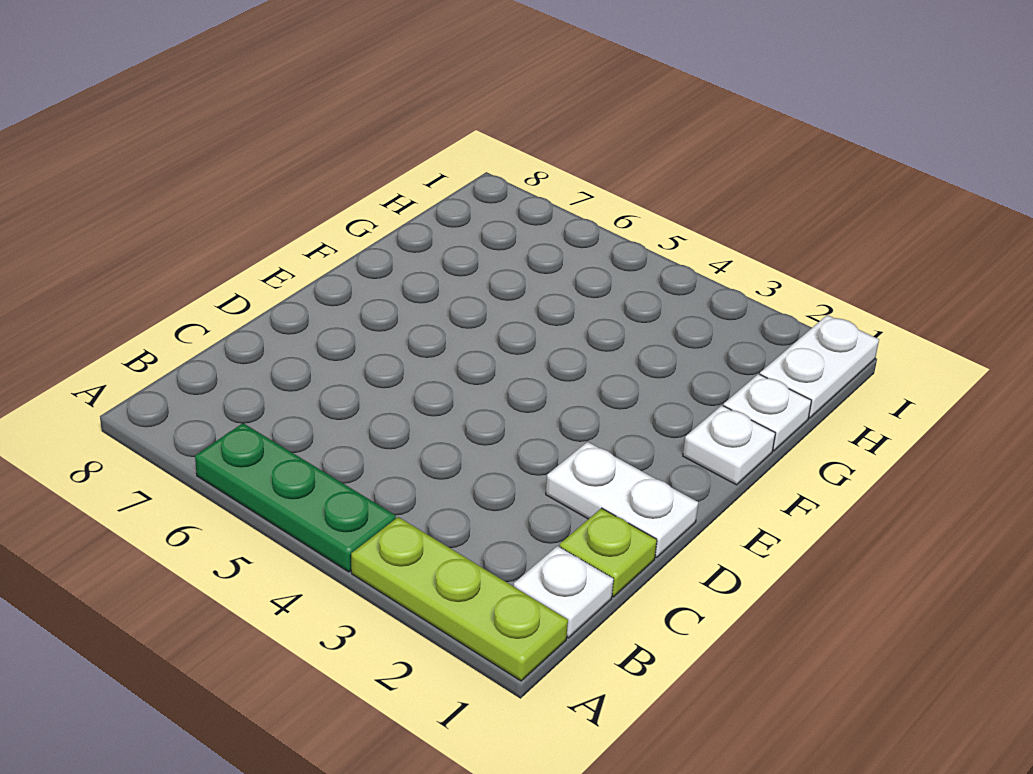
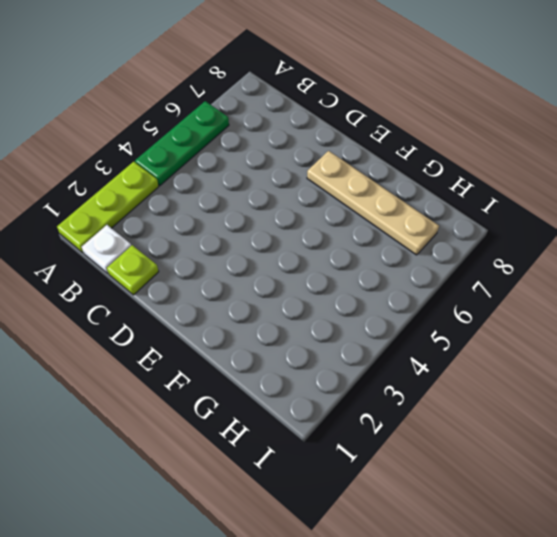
tan plate E7:H7 level 1 -> none
none -> white plate D1:D2 level 1
none -> white plate F1 level 1

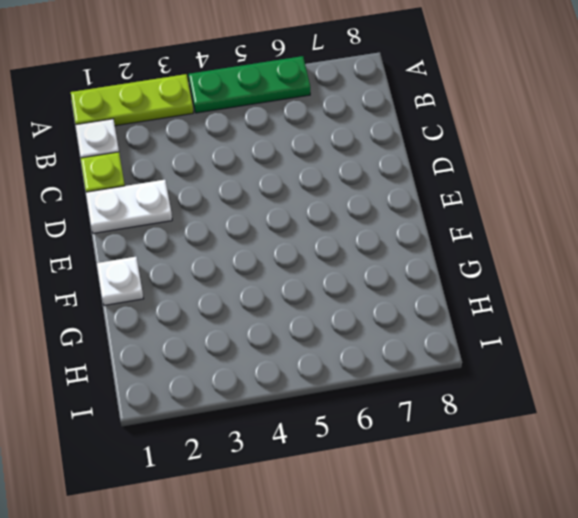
none -> white plate G1 level 1
none -> white plate H1:I1 level 1

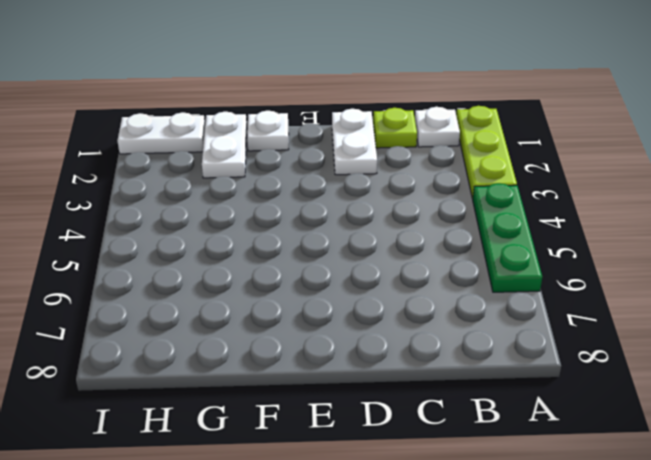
white plate G1:G2 level 1 -> white plate G1 level 1

